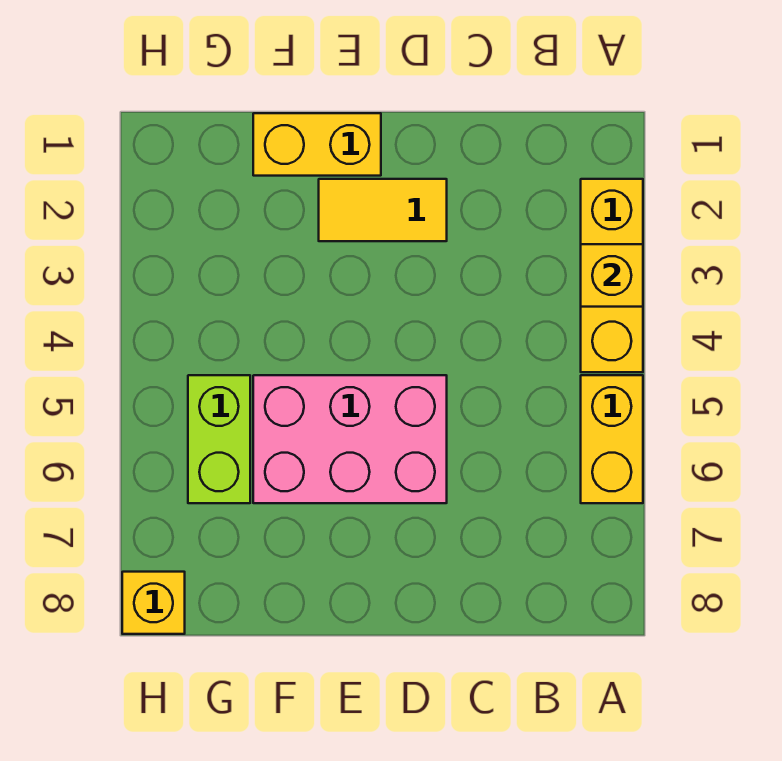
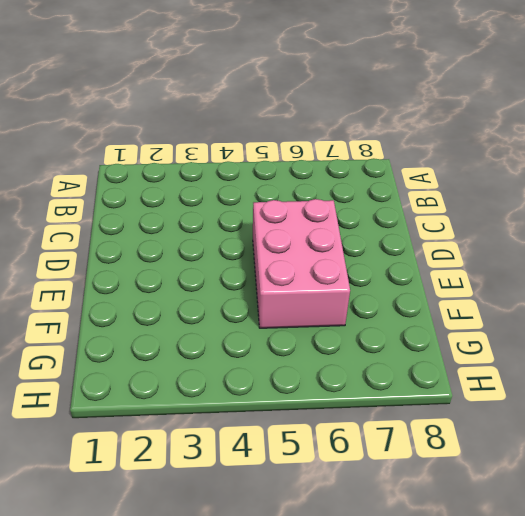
none -> yellow brick A2:A4 level 1
none -> yellow brick A5:A6 level 1

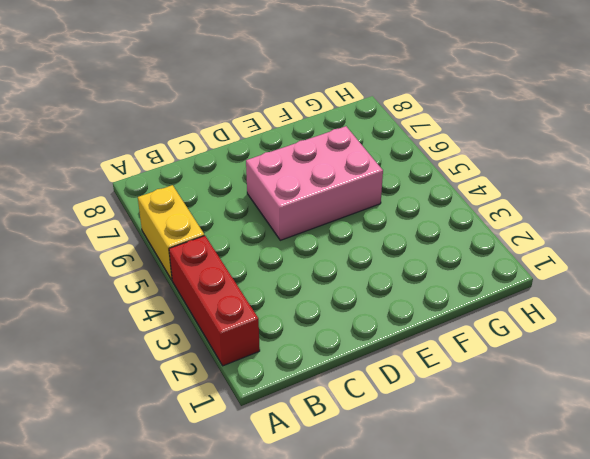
red brick A2:A4 level 1 -> yellow brick A2:A4 level 1
none -> yellow tile D2:E2 level 1
none -> yellow brick E1:F1 level 1

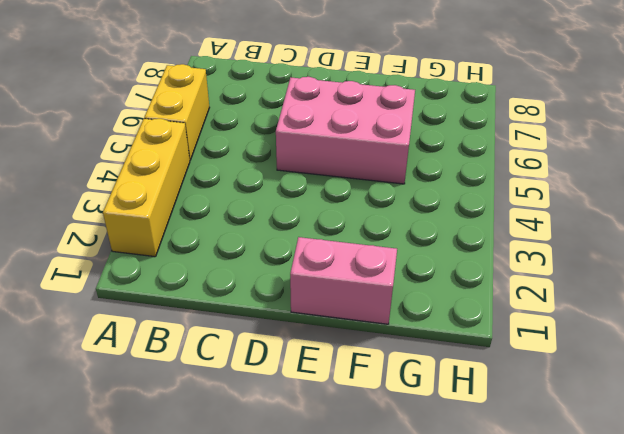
pink brick E1:F1 level 1 -> yellow brick E1:F1 level 1
none -> yellow tile D2:E2 level 1
none -> lime brick G5:G6 level 1

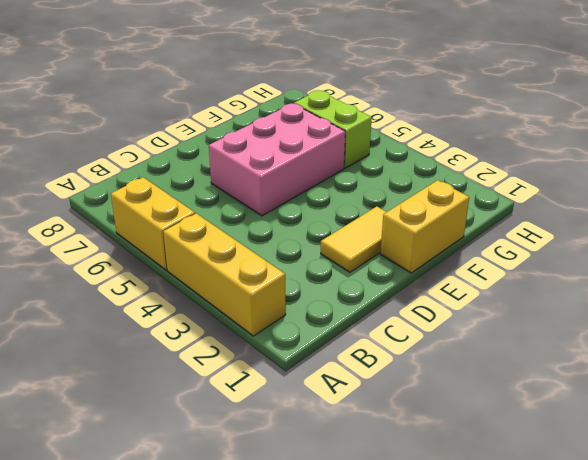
none -> yellow brick H8 level 1
none -> yellow brick A3 level 2

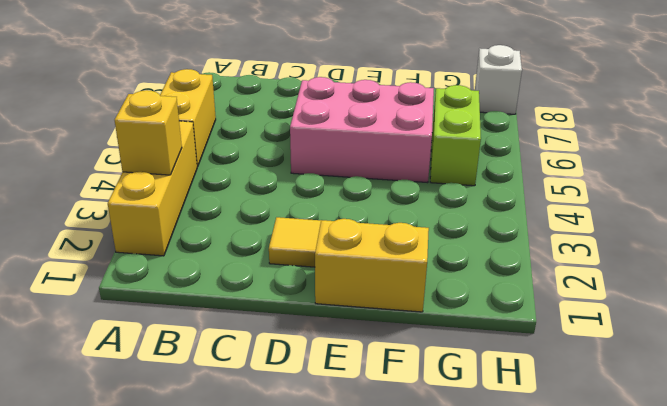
white brick H8 level 1 -> yellow brick H8 level 1

